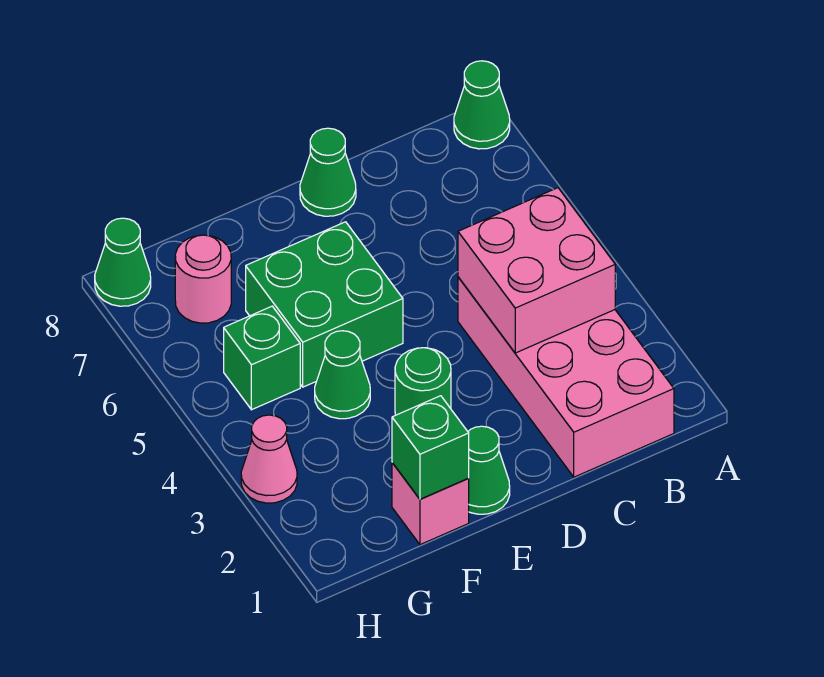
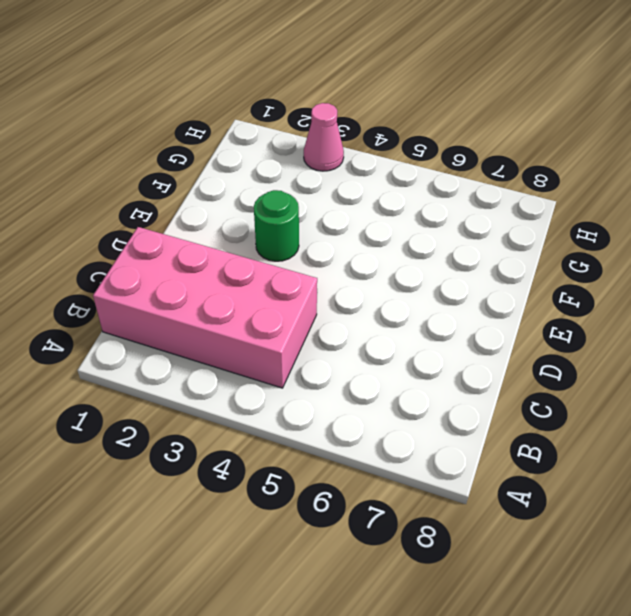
none -> green cone A8 level 1
none -> green cone D8 level 1
none -> green cone E1 level 1

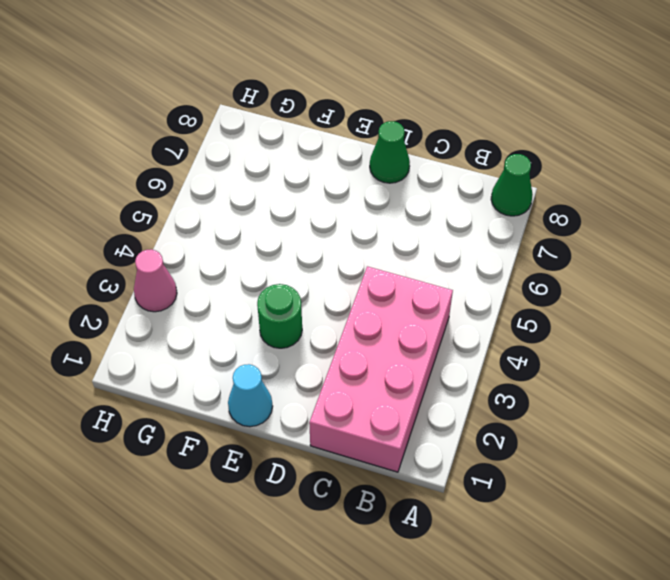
cyan cone E1 level 1 -> green cone E1 level 1
none -> green brick E5:F6 level 1
none -> pink brick F1 level 1
none -> green cone F4 level 1

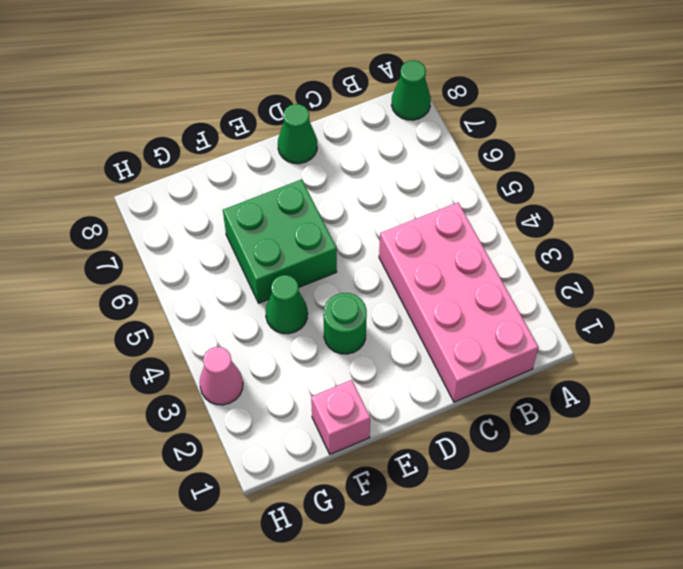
none -> green cone E1 level 1
none -> green brick G5 level 1
none -> pink round brick G7 level 1

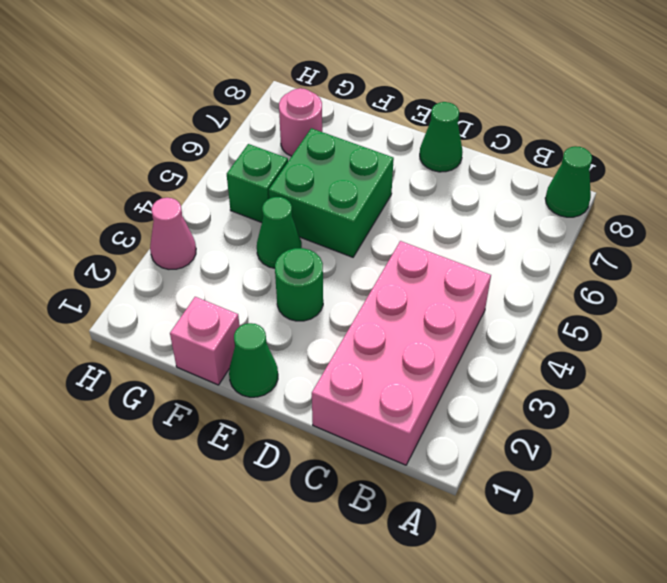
none -> green cone H8 level 1
none -> pink brick B3:C4 level 2
none -> green brick F1 level 2

